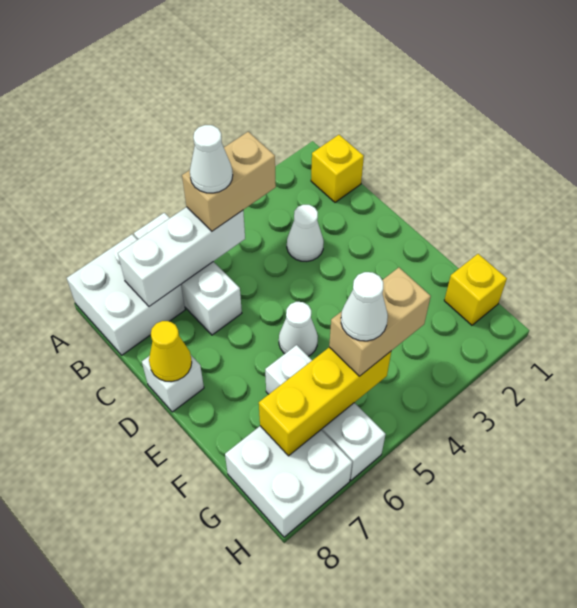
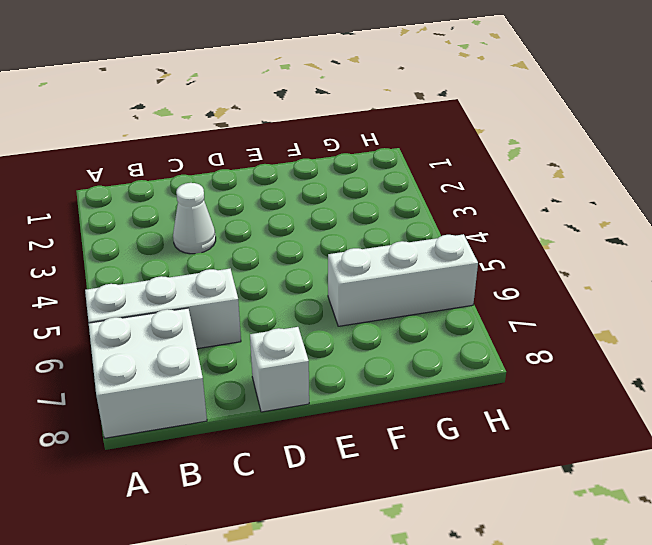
none -> yellow brick B1 level 1
none -> white cone E5 level 1
none -> yellow brick G1 level 1

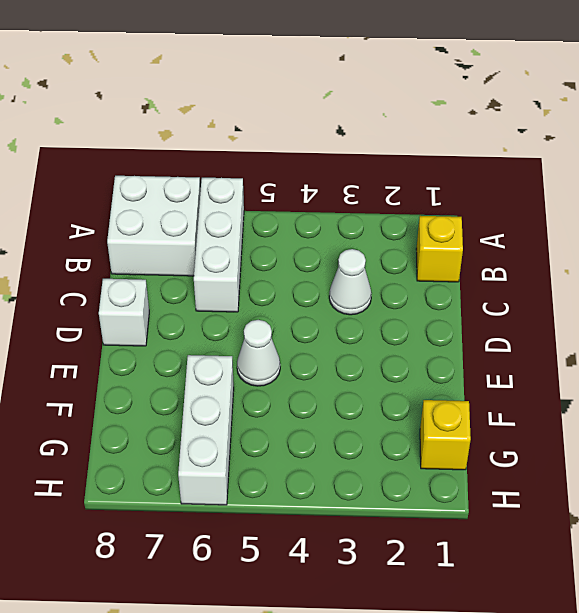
none -> white brick G7:H8 level 1
none -> white brick B5:B7 level 2
none -> yellow cone D8 level 2

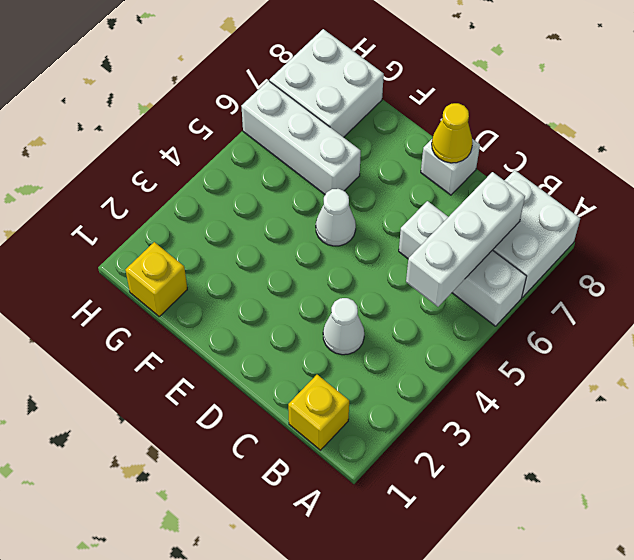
none -> yellow brick G5:G7 level 2
none -> tan brick B4:B5 level 3
none -> tan brick G4:G5 level 3

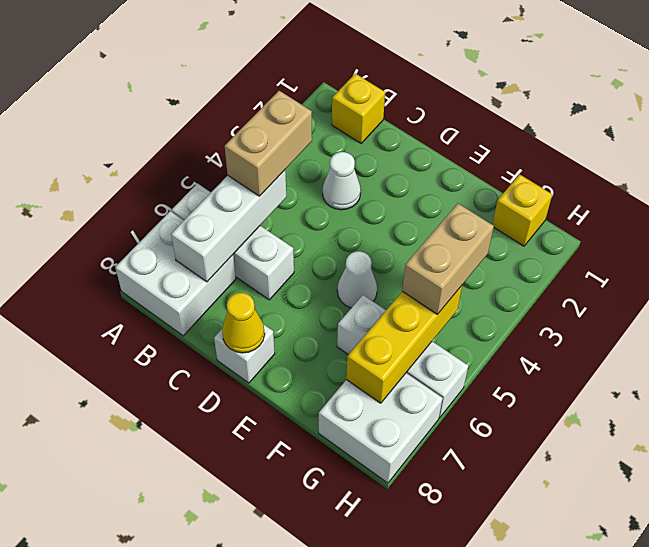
none -> white cone B5 level 4
none -> white cone G5 level 4

